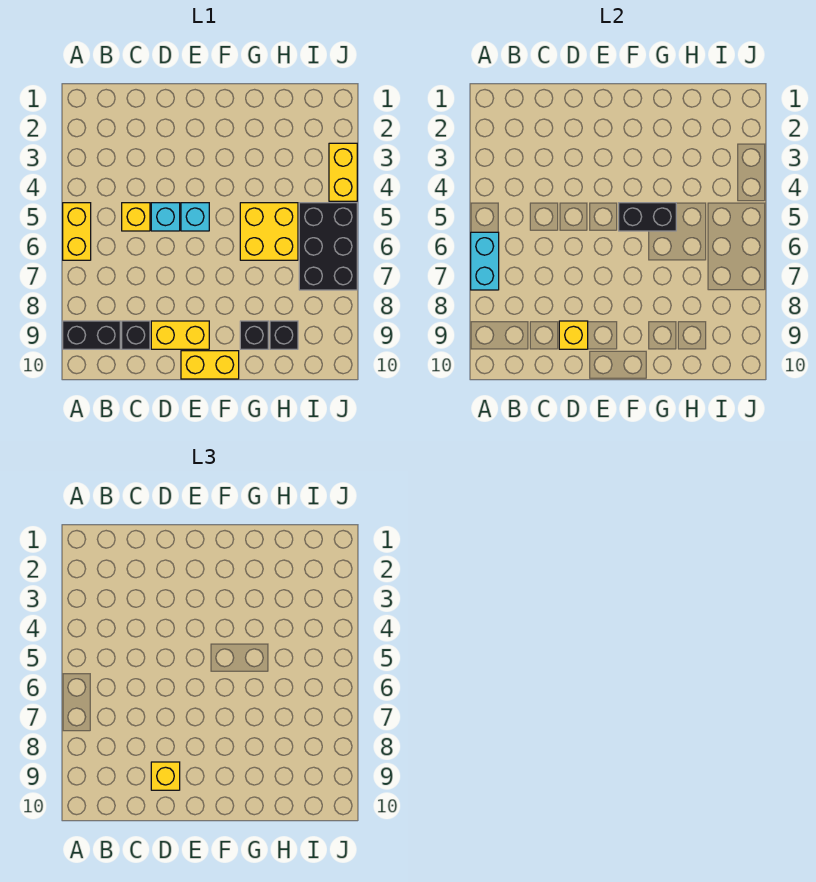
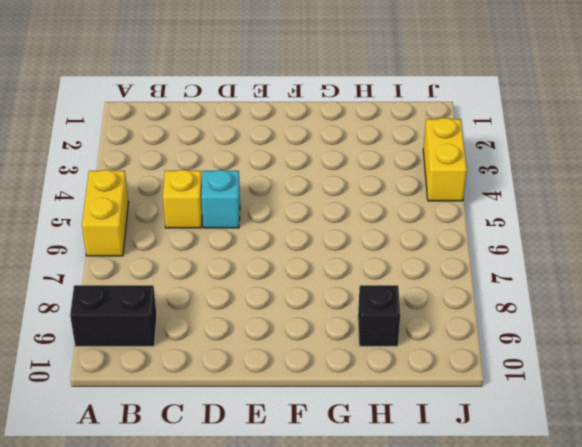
none -> black brick C9 level 1
none -> yellow brick D9:E9 level 1
none -> cyan brick E5 level 1

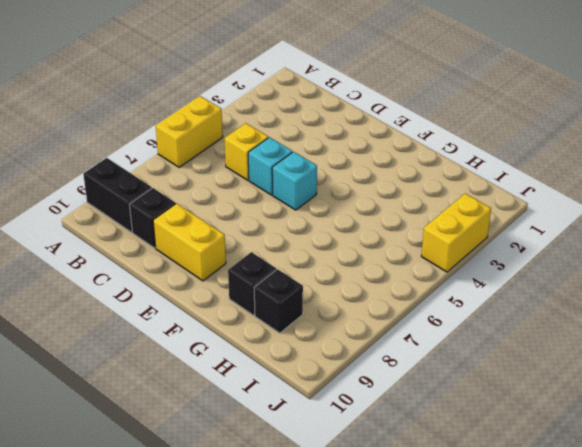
none -> yellow brick E10:F10 level 1
none -> yellow brick G5:H6 level 1
none -> black brick I5:J7 level 1

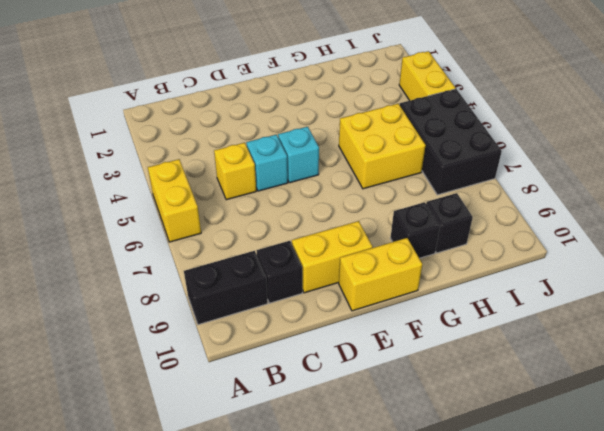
none -> cyan brick A6:A7 level 2
none -> yellow brick D9 level 2
none -> black brick F5:G5 level 2

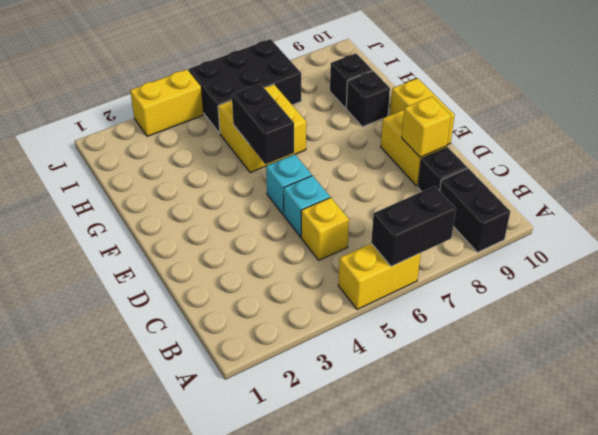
black brick A6:A7 level 2 -> cyan brick A6:A7 level 2
none -> yellow brick D9 level 3

